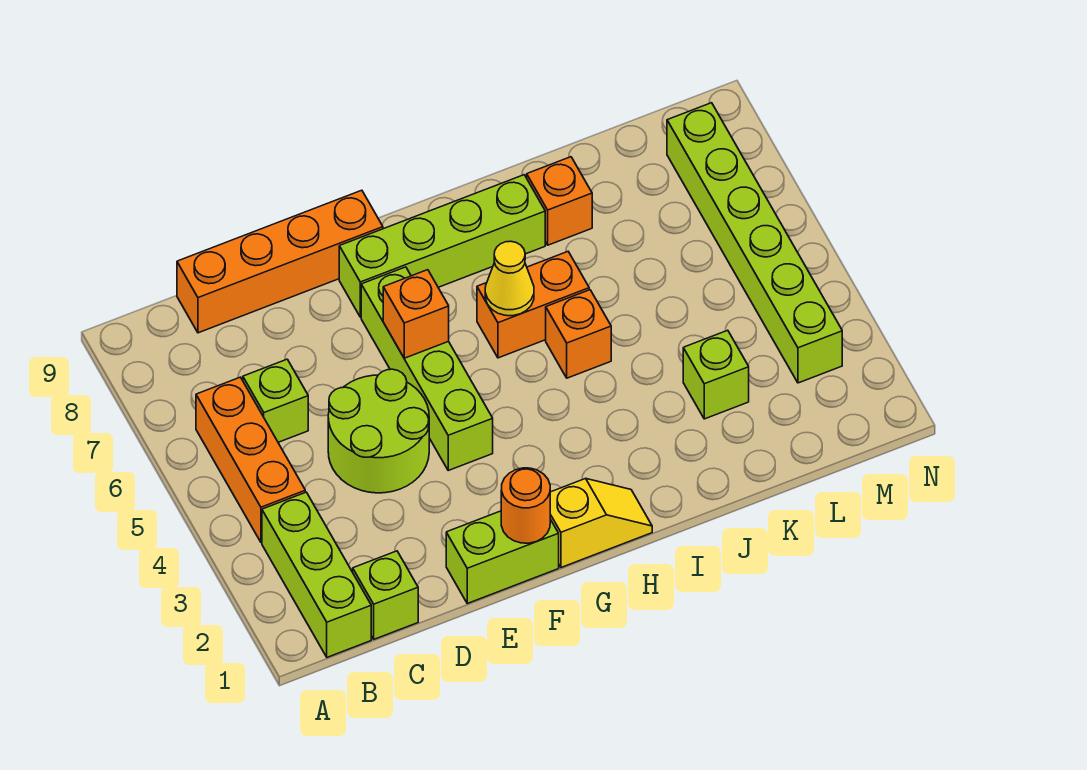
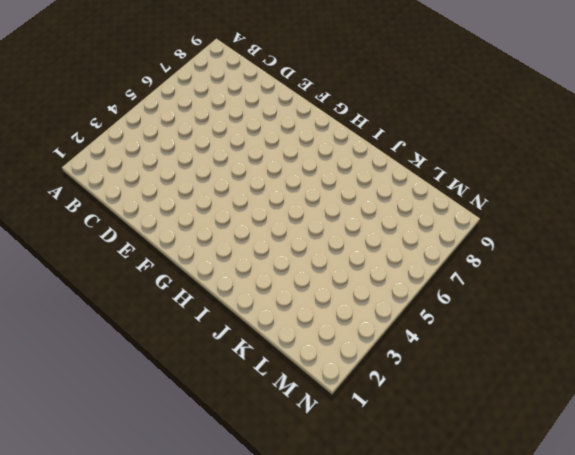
none -> lime brick B1:B3 level 1
none -> orange brick B4:B6 level 1
none -> lime brick C1 level 1

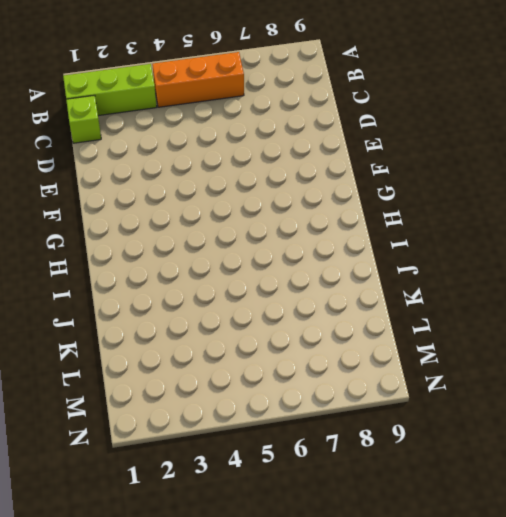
none -> lime brick C6 level 1
none -> orange brick C9:F9 level 1
none -> lime round brick D4:E5 level 1

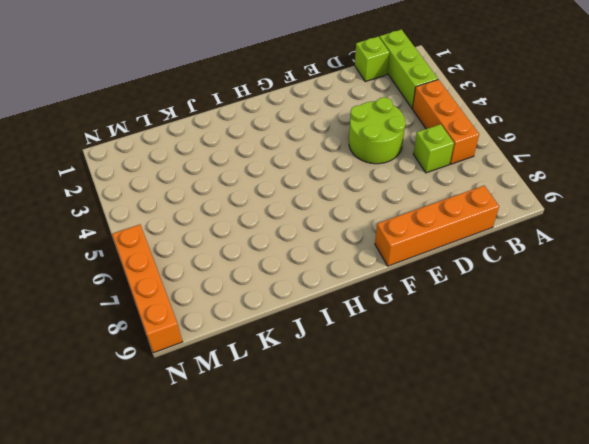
orange brick N6:N9 level 1 -> none
none -> lime brick E1:F1 level 1
none -> lime brick F4:F7 level 1
none -> lime brick F8:I8 level 1

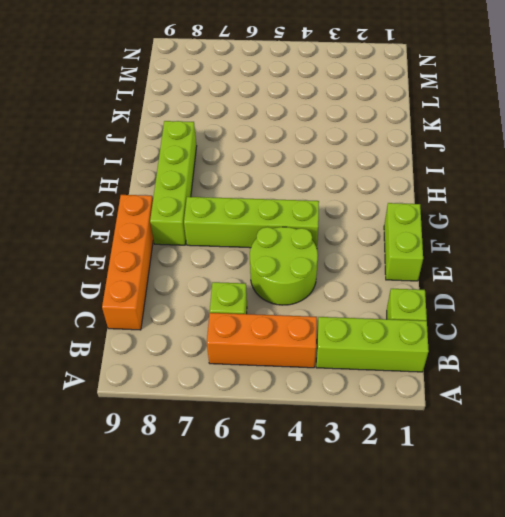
none -> yellow slope G1:H1 level 1 top G
none -> orange brick H6:I6 level 1
none -> orange brick I5 level 1

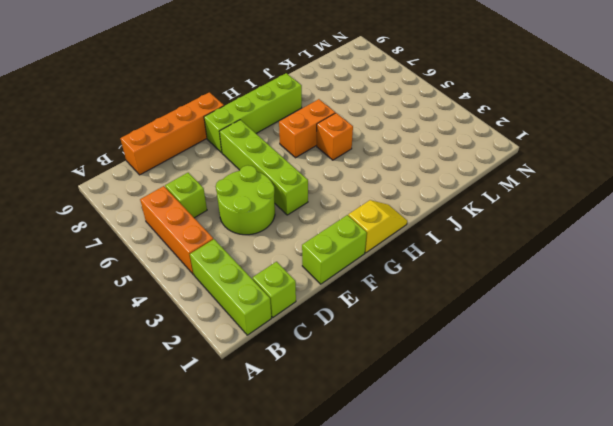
none -> orange brick J8 level 1
none -> lime brick K3 level 1
none -> lime brick M3:M8 level 1

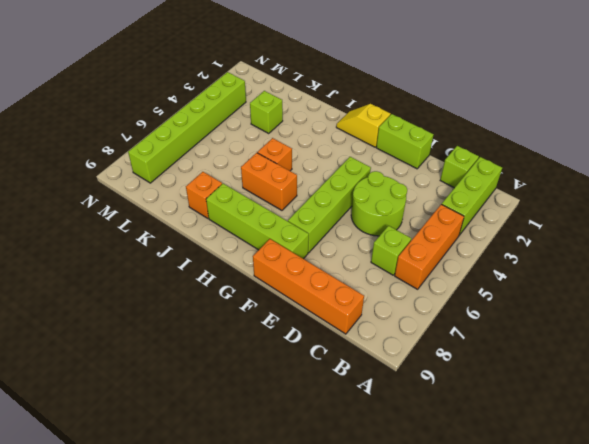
none -> orange round brick F1 level 2
none -> orange brick F6 level 2
none -> yellow cone H6 level 2

